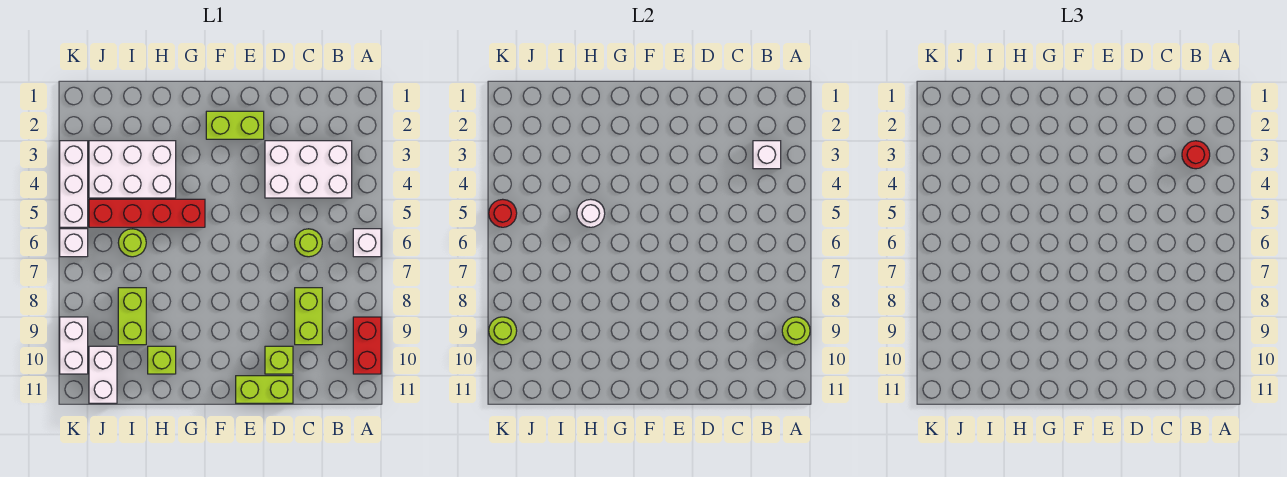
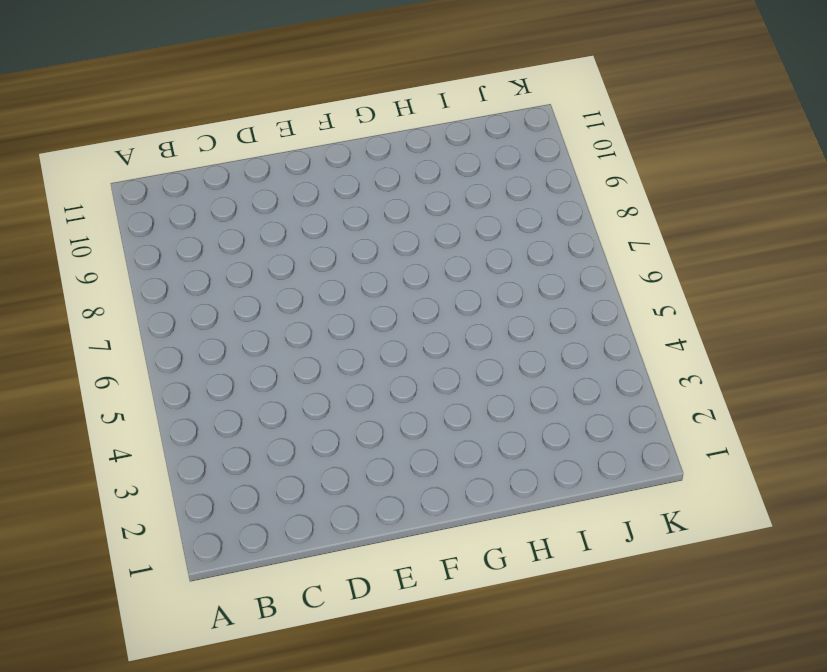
none -> white brick A6 level 1
none -> red brick A9:A10 level 1
none -> white brick B3:D4 level 1

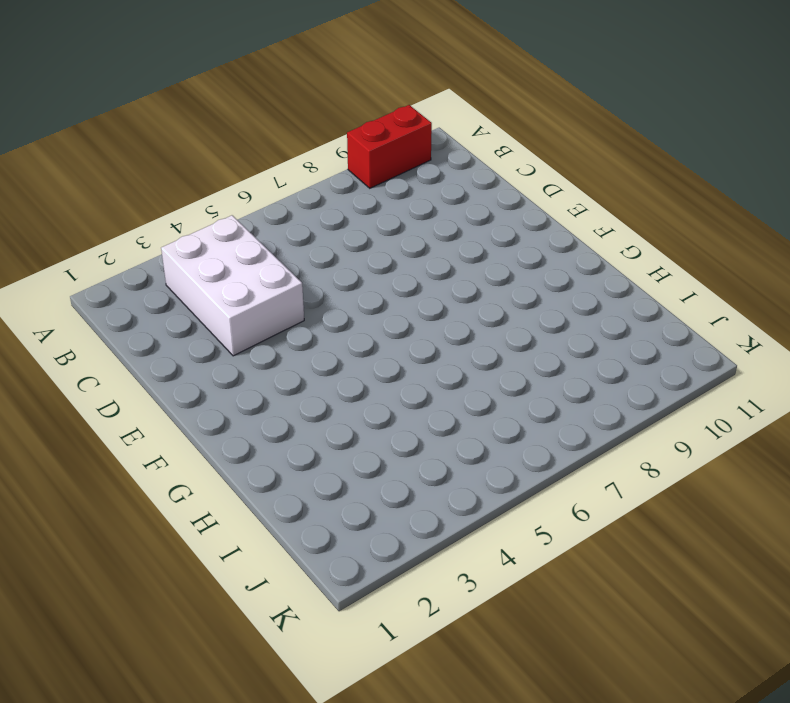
none -> white brick A6 level 1
none -> lime round brick C6 level 1
none -> lime brick C8:C9 level 1

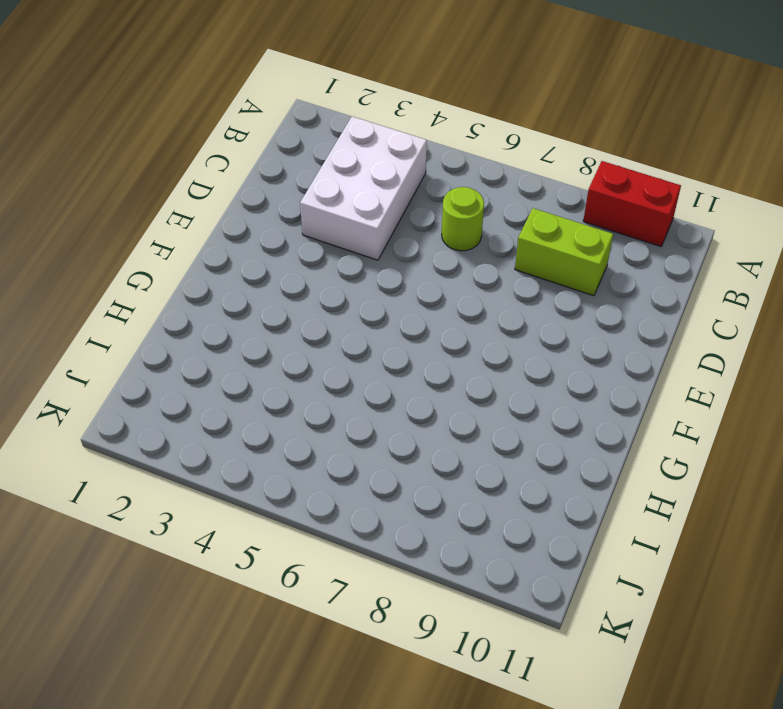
none -> white brick A6 level 1
none -> lime brick D10 level 1
none -> lime brick D11:E11 level 1

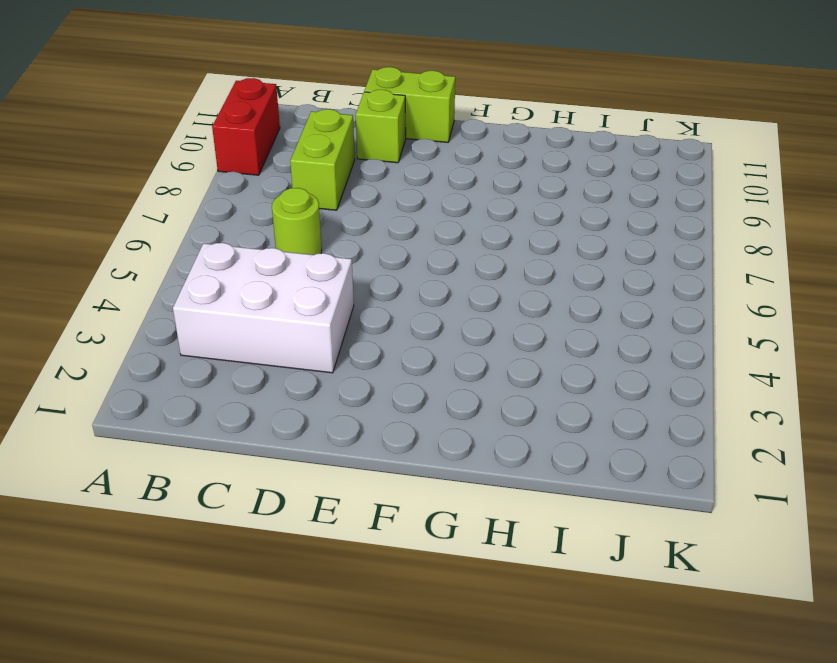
none -> white brick A6 level 1
none -> lime brick E2:F2 level 1
none -> red brick G5:J5 level 1

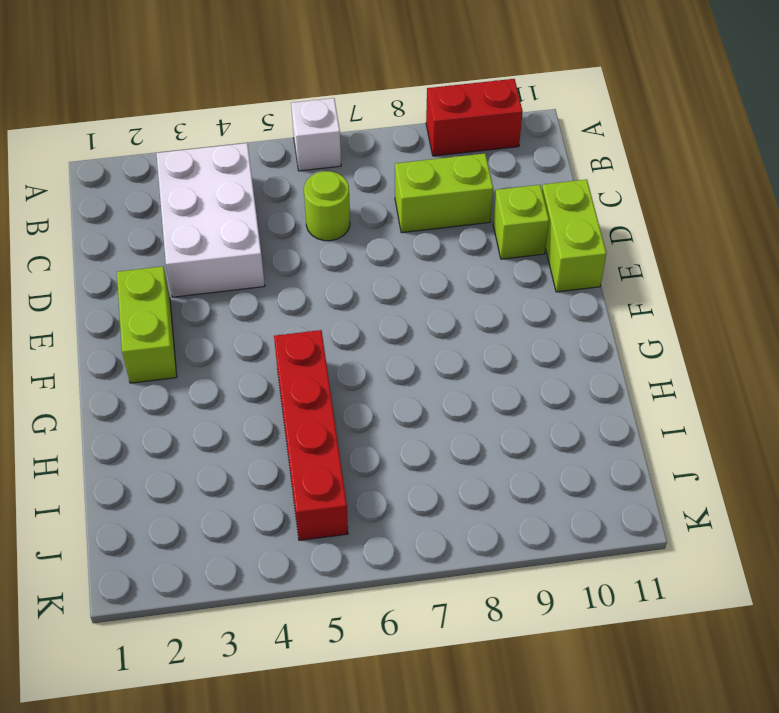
none -> white brick H3:J4 level 1
none -> lime brick H10 level 1
none -> lime round brick I6 level 1

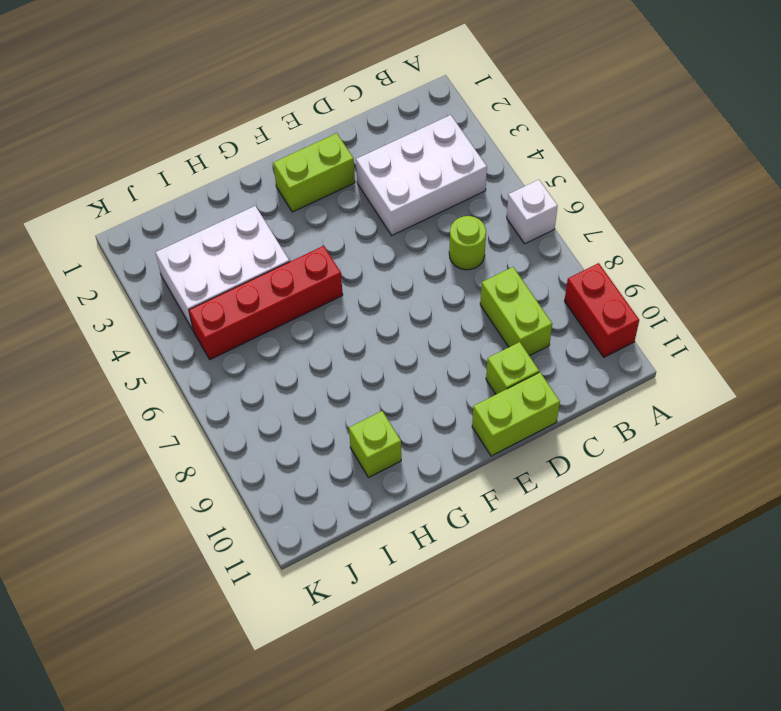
none -> lime round brick I6 level 1
none -> lime brick I8:I9 level 1
none -> white brick J10:J11 level 1

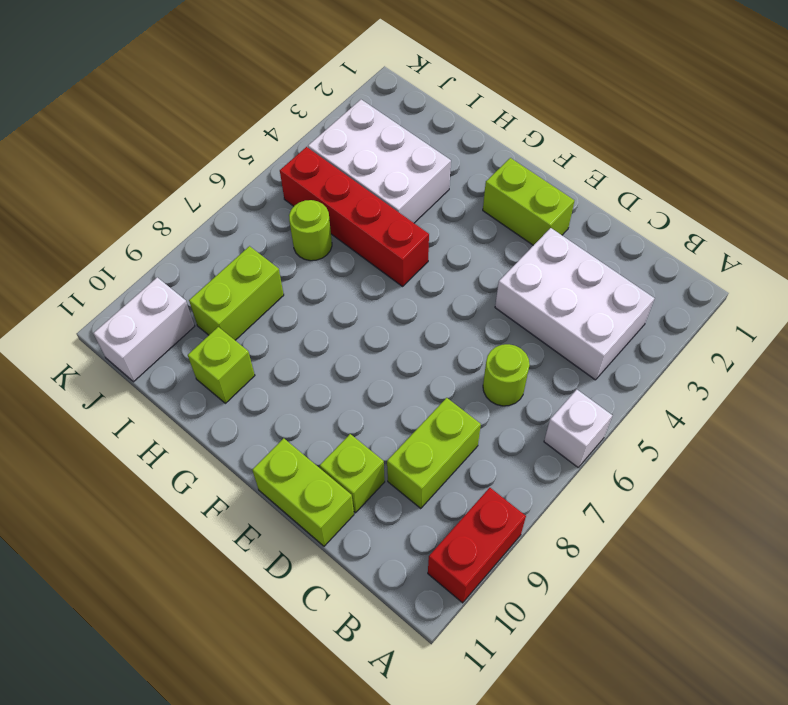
none -> white brick K3:K5 level 1
none -> white brick K6 level 1
none -> white brick K9:K10 level 1

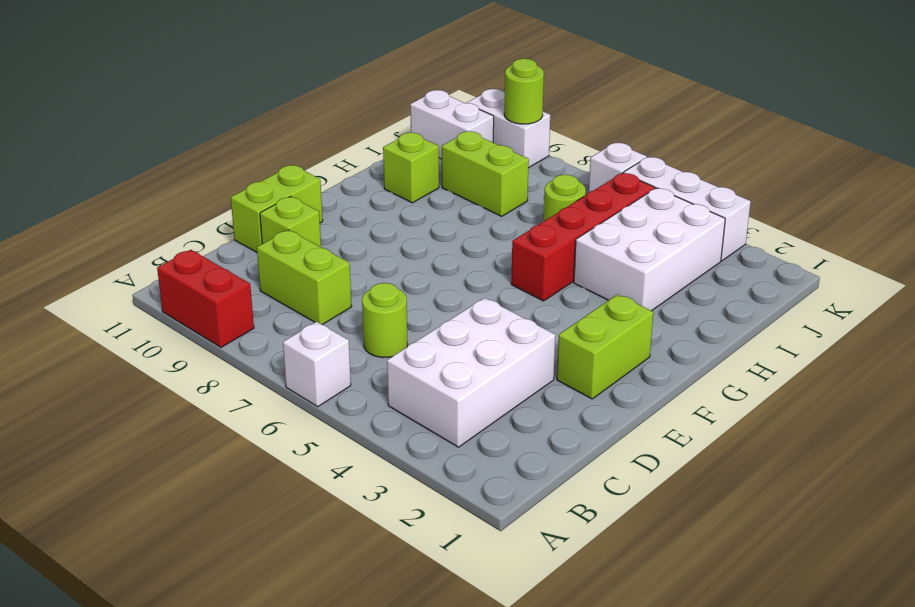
none -> lime round brick A9 level 2
none -> white brick B3 level 2
none -> white round brick H5 level 2

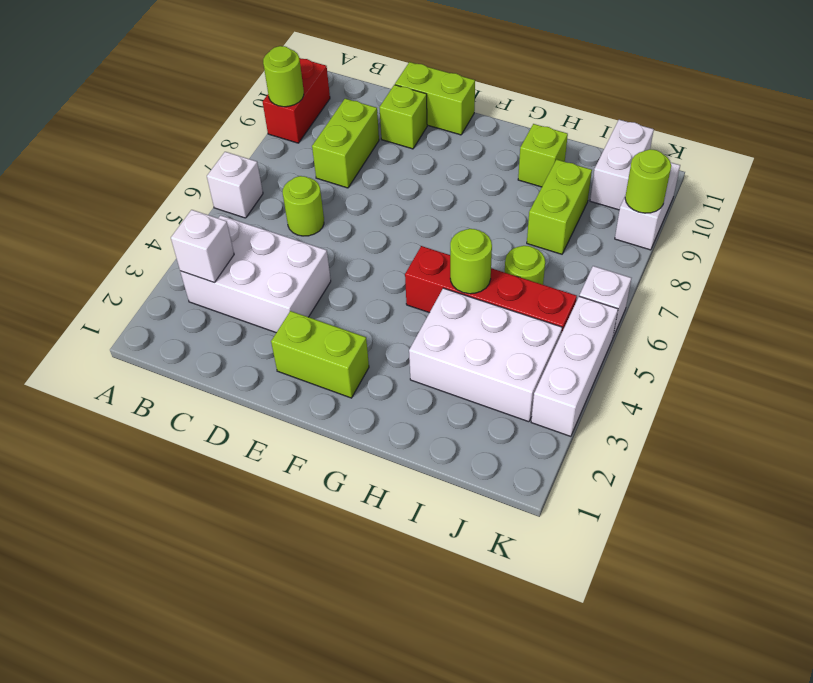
lime round brick H5 level 2 -> white round brick H5 level 2
none -> red round brick K5 level 2
none -> red round brick B3 level 3

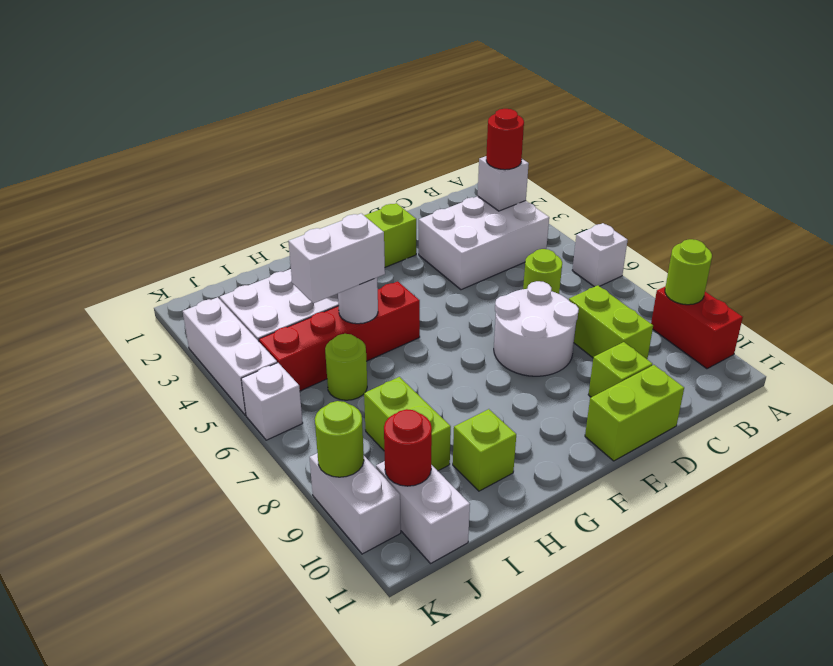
white round brick D7:E8 level 1 -> none
white brick H5:I5 level 3 -> none
red round brick J10 level 2 -> red round brick K5 level 2

